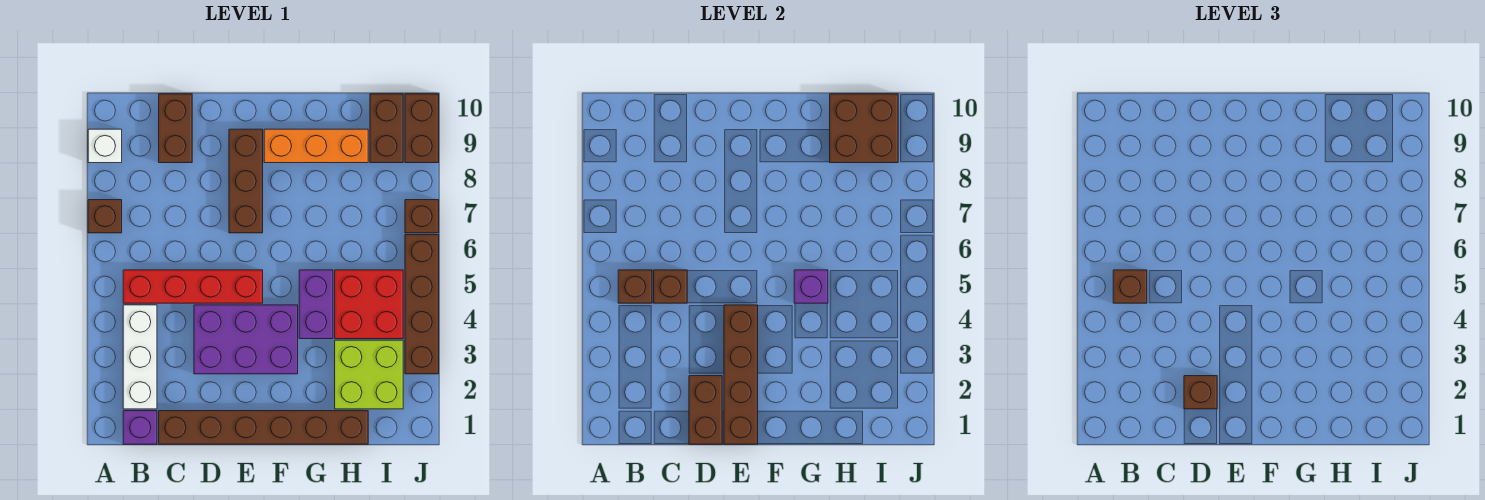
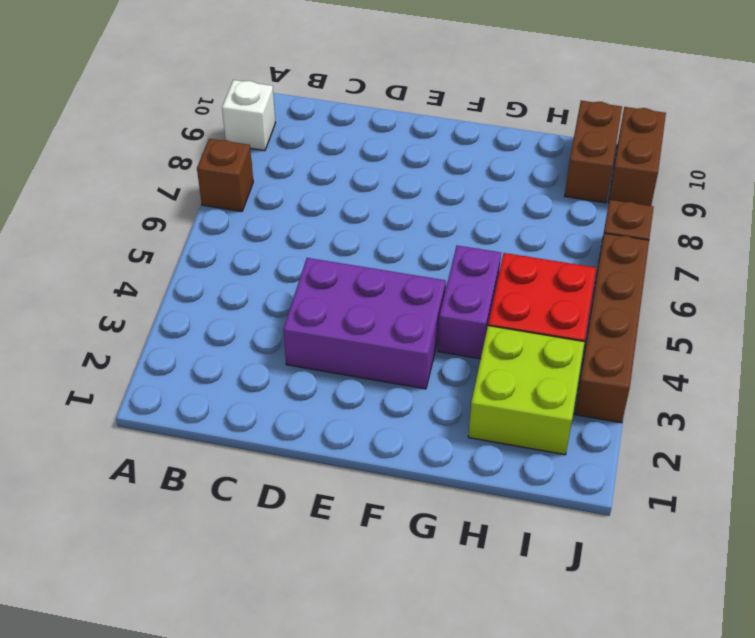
none -> purple brick B1 level 1
none -> white brick B2:B4 level 1
none -> red brick B5:E5 level 1

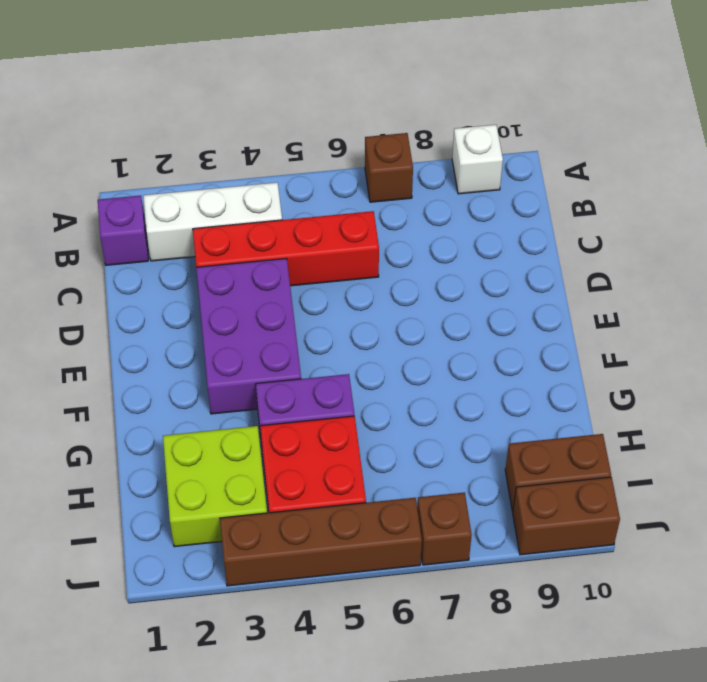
red brick C3:C6 level 1 -> red brick B5:E5 level 1
none -> brown brick C1:H1 level 1
none -> brown brick C9:C10 level 1
none -> brown brick E7:E9 level 1

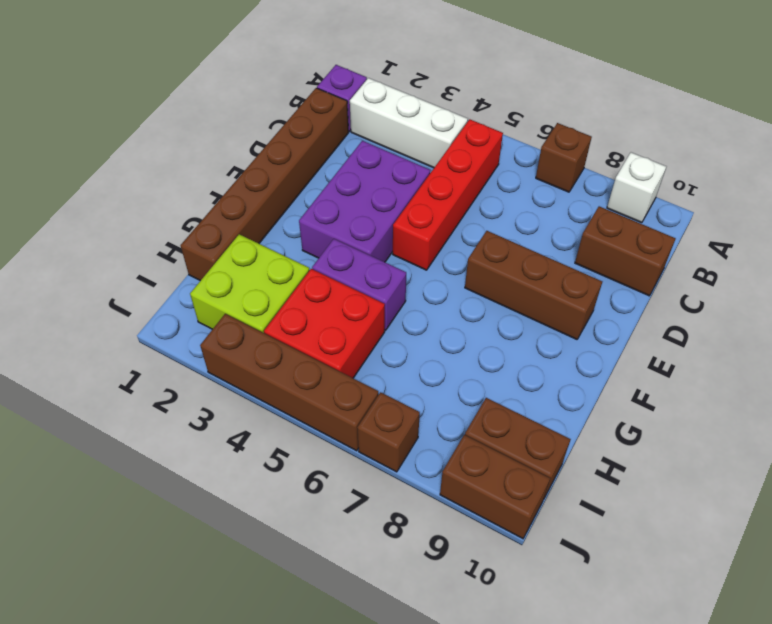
none -> orange brick F9:H9 level 1
none -> brown brick B5 level 2
none -> brown brick C5 level 2

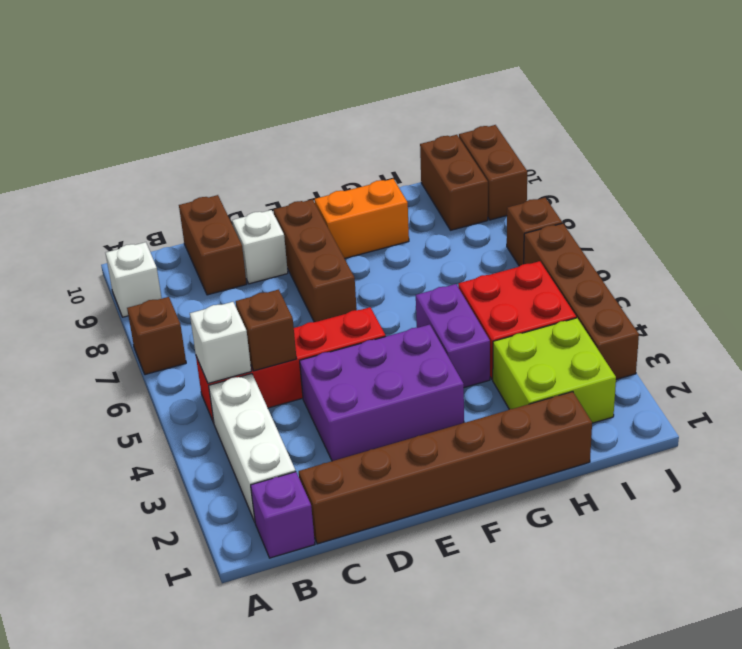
white brick B5 level 2 -> brown brick B5 level 2
white brick D9 level 1 -> none
orange brick F9:G9 level 1 -> orange brick F9:H9 level 1
none -> brown brick D1:D2 level 2
none -> brown brick E1:E4 level 2
none -> purple brick G5 level 2

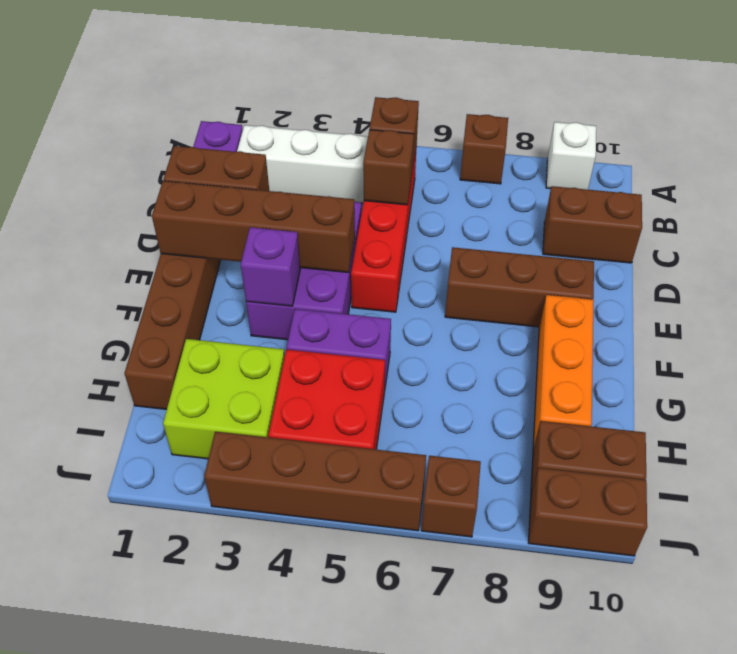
purple brick F3 level 2 -> purple brick G5 level 2
none -> brown brick H9:I10 level 2
none -> brown brick B5 level 3
none -> brown brick D2 level 3

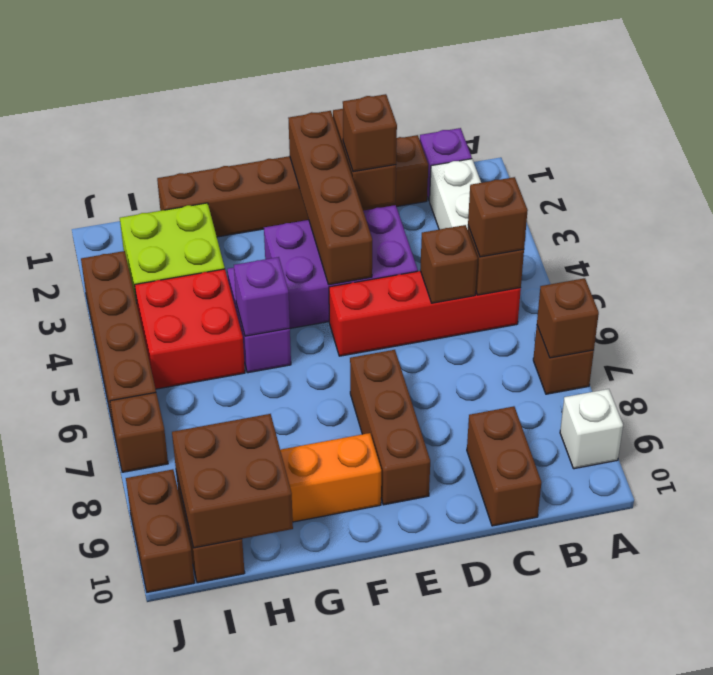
brown brick A7 level 2 -> none

